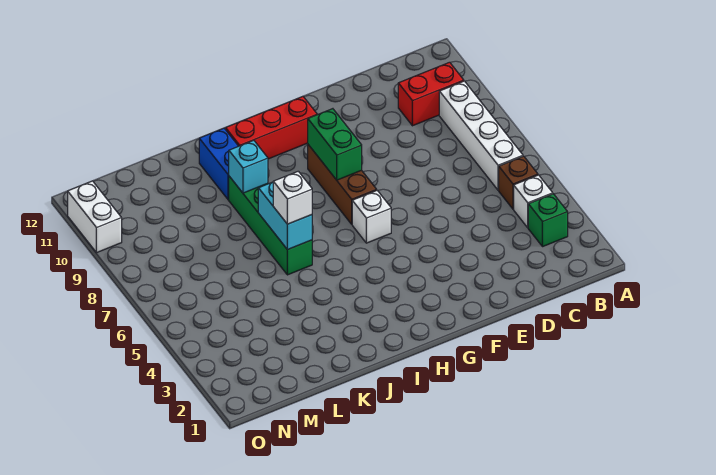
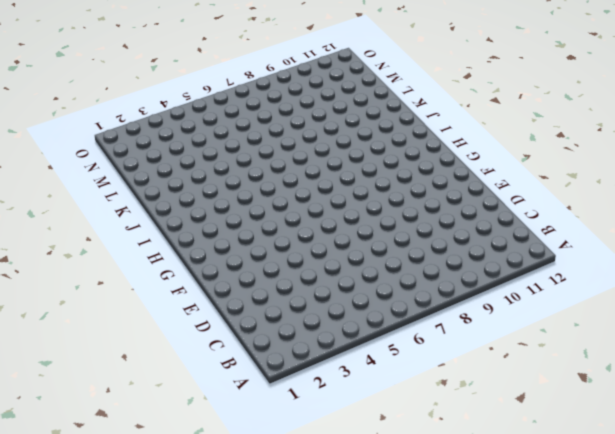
none -> green brick B3 level 1
none -> white brick B4 level 1
none -> brown brick B5 level 1

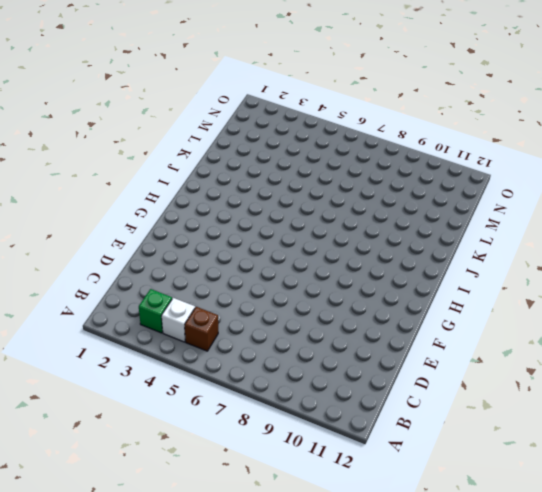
none -> white brick B6:B9 level 1
none -> red brick B10:C10 level 1
none -> white brick G6 level 1

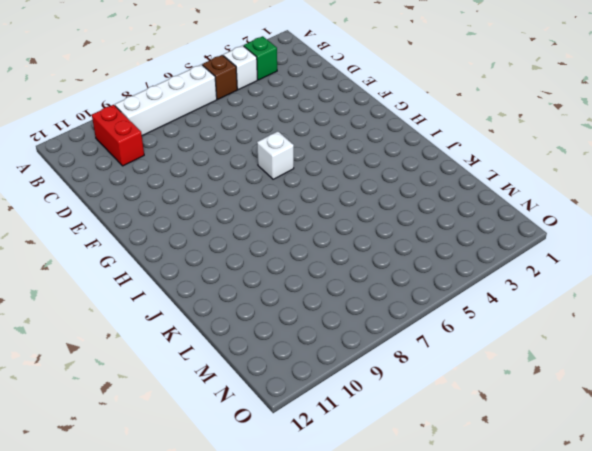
none -> brown brick G7:G9 level 1
none -> red brick G11:I11 level 1
none -> green brick J6:J9 level 1

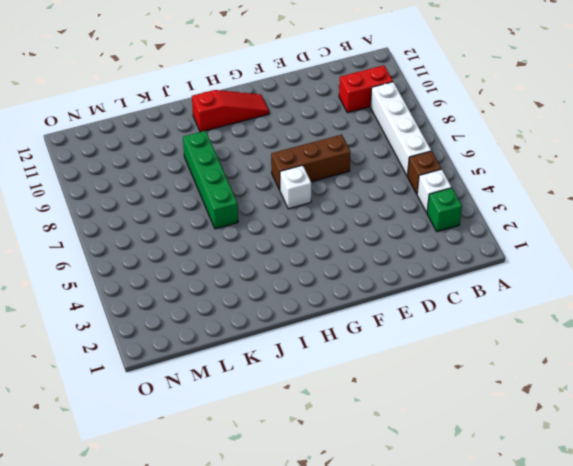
brown brick E7:G7 level 1 -> brown brick G7:G9 level 1
red slope G11:I11 level 1 top I -> red brick G11:I11 level 1
none -> blue brick J10:J11 level 1
none -> white brick O10:O11 level 1
none -> green brick G8:G9 level 2

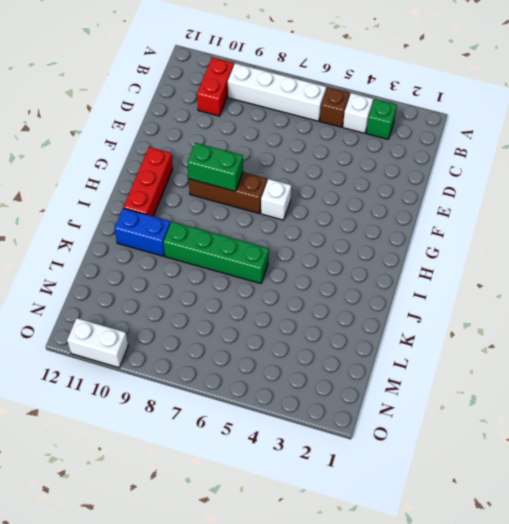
none -> cyan brick J6:J7 level 2
none -> cyan brick J9 level 2
none -> white brick J6 level 3

